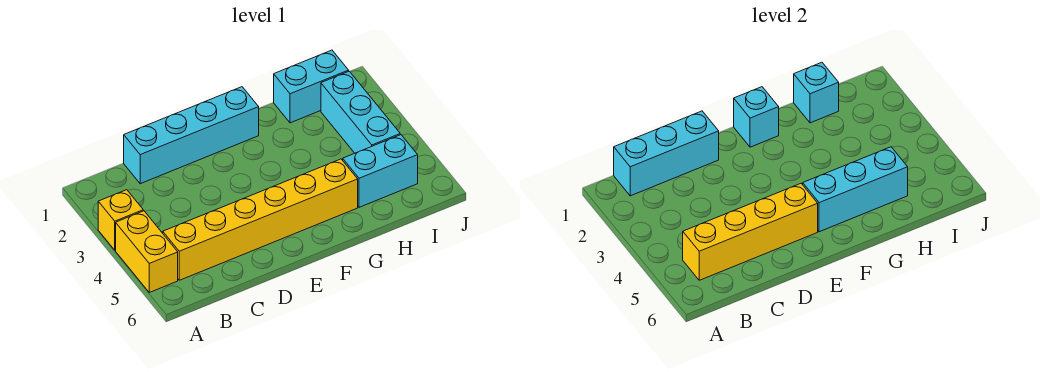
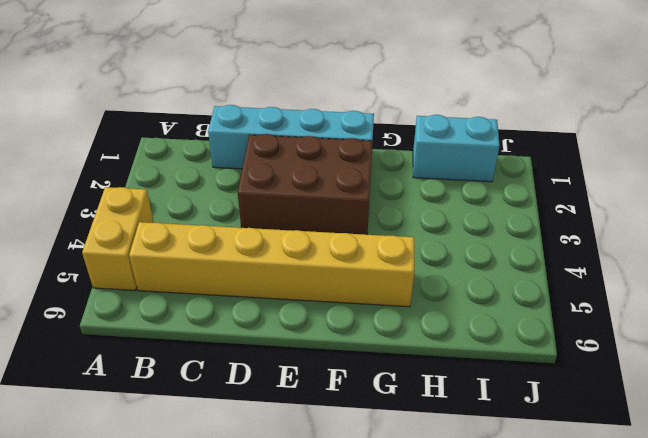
brown brick D2:F3 level 1 -> none
none -> yellow brick A3 level 1
none -> cyan brick H5:I5 level 1
none -> cyan brick I2:I4 level 1

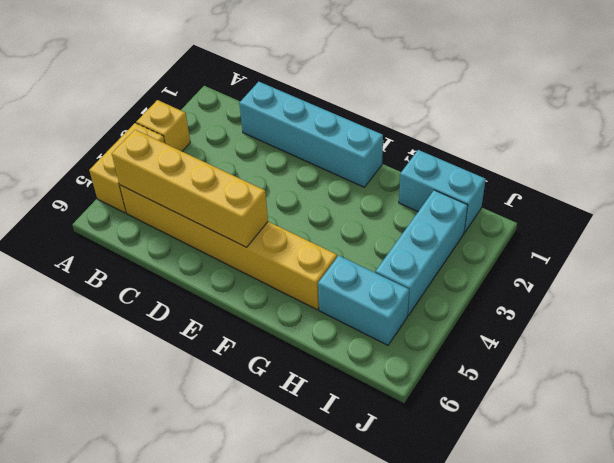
none -> cyan brick B1:D1 level 2
none -> cyan brick F1 level 2
none -> cyan brick F5:H5 level 2

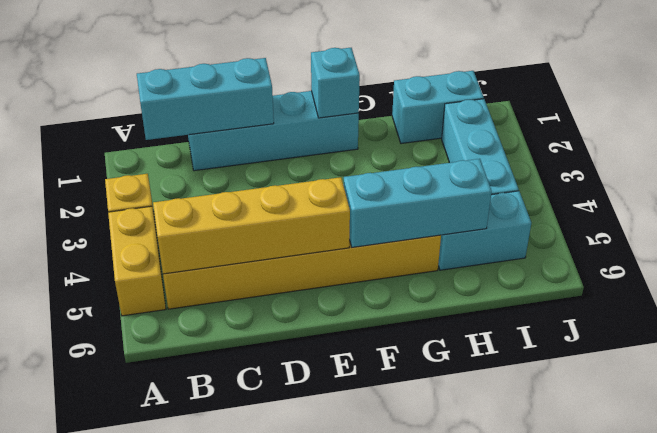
none -> cyan brick H1 level 2

